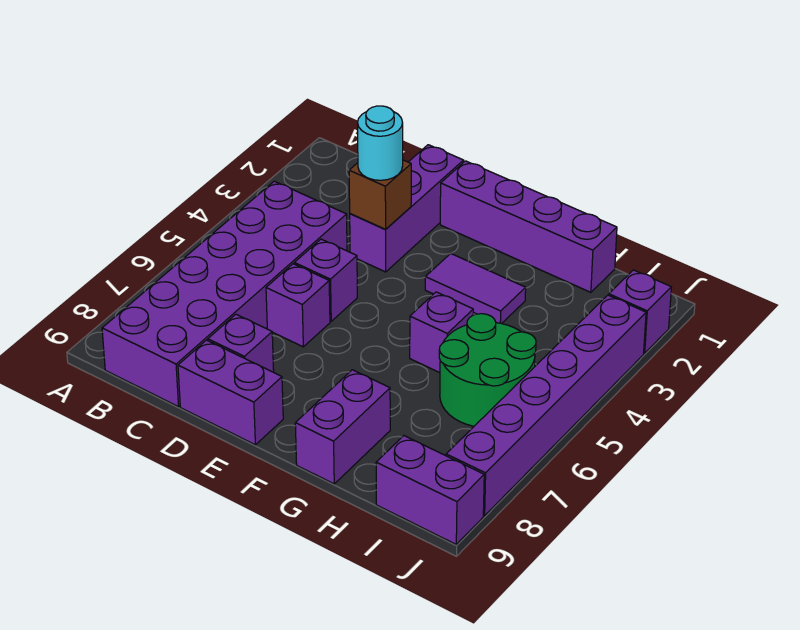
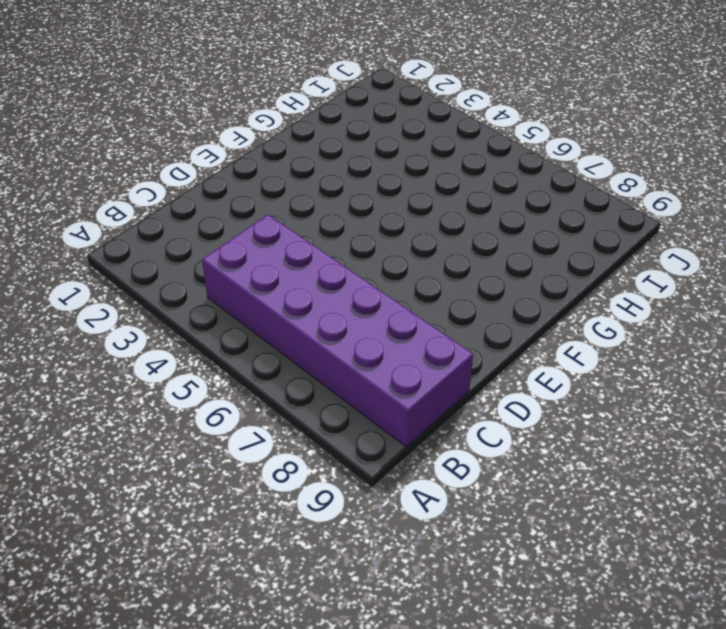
none -> purple brick D1:D3 level 1
none -> purple brick D5 level 1
none -> purple brick D6 level 1

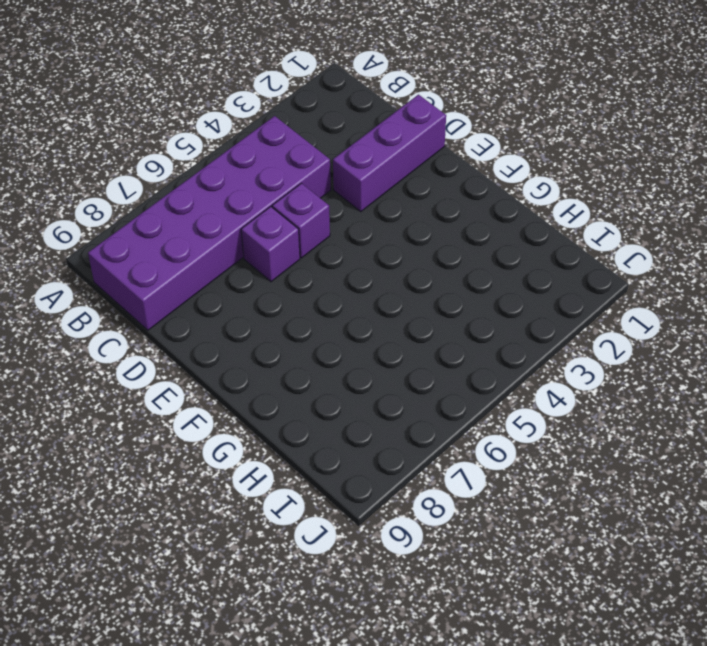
none -> purple brick D8 level 1
none -> purple brick D9:E9 level 1
none -> purple brick E1:H1 level 1

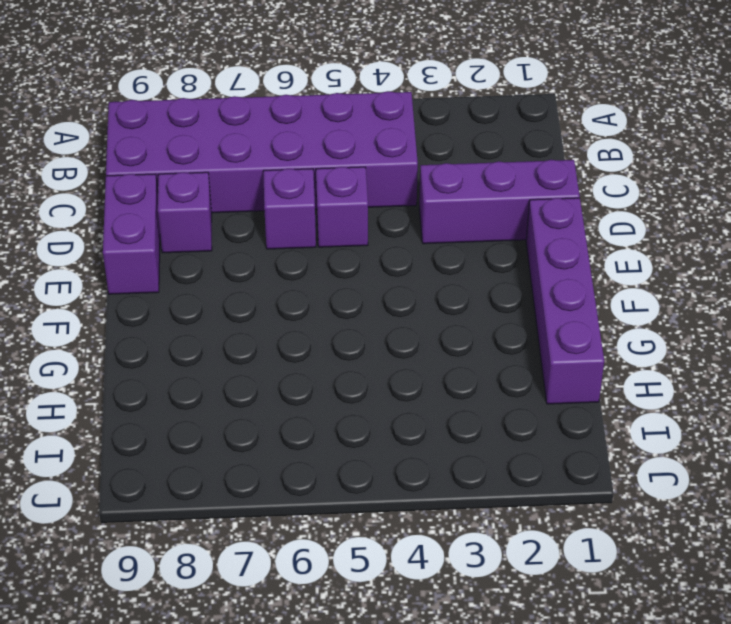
none -> purple tile F3:G3 level 1
none -> purple brick G5 level 1
none -> purple brick G8:G9 level 1

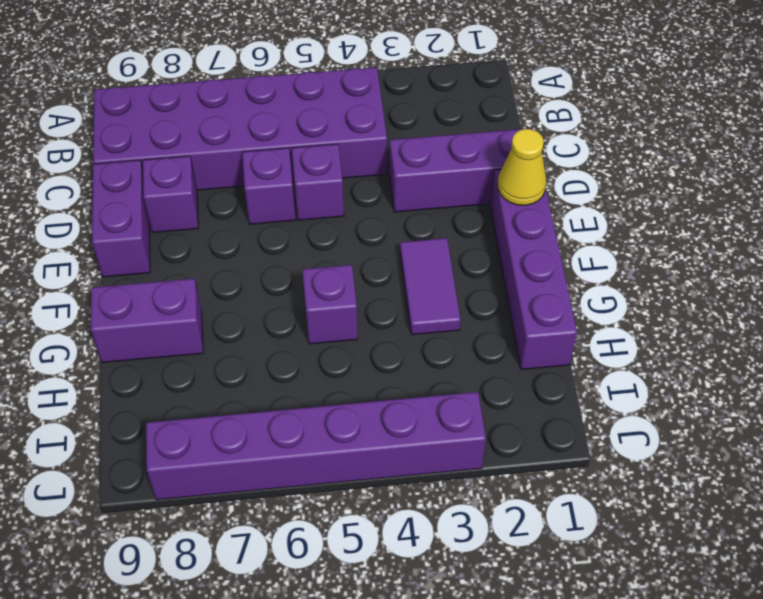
yellow cone E1 level 2 -> none
none -> green round brick H5:I6 level 1
none -> purple brick I9:J9 level 1
none -> purple brick J2 level 1

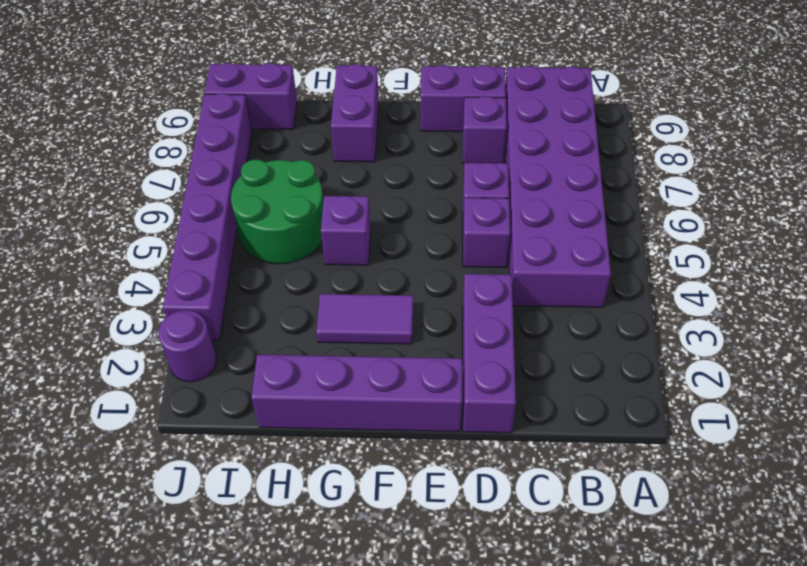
purple round brick J2 level 1 -> purple brick J2 level 1
none -> brown brick D3 level 2
none -> cyan round brick D3 level 3

